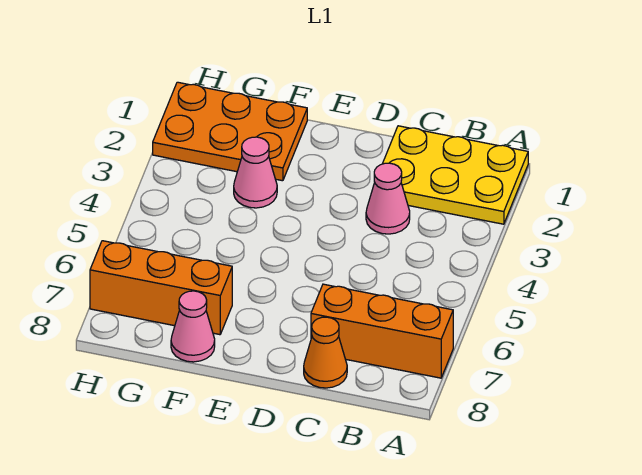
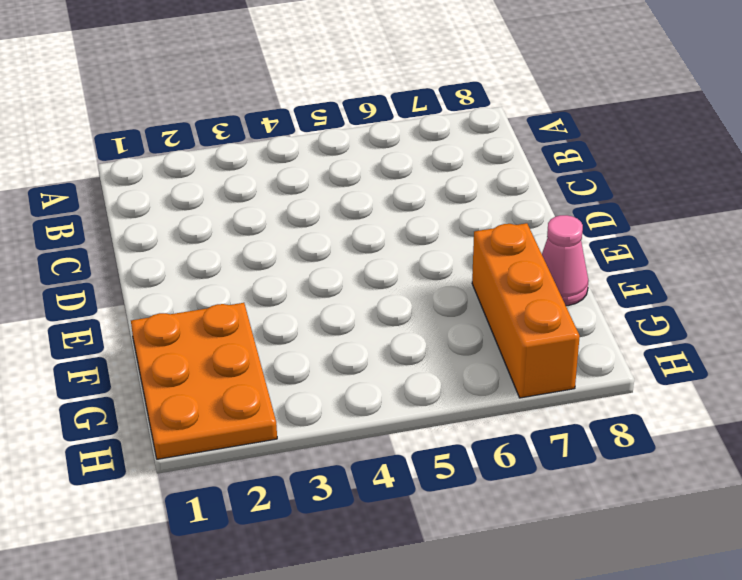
none -> yellow plate A1:C2 level 1
none -> orange brick A7:C7 level 1

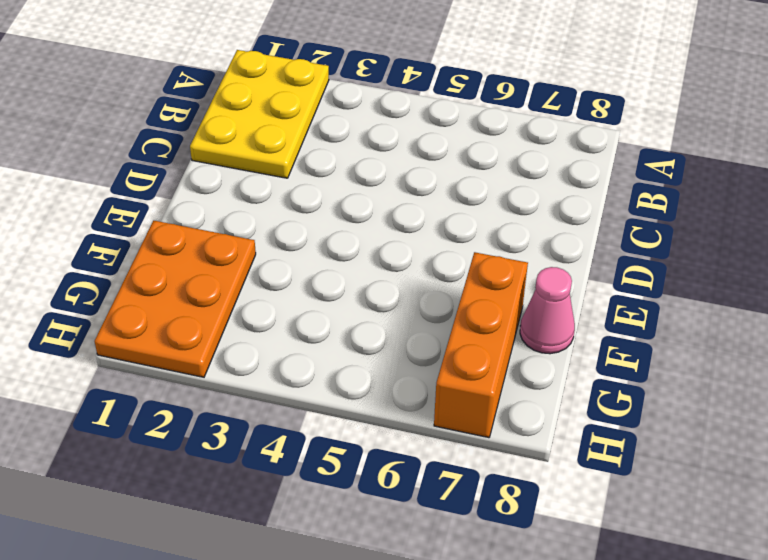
none -> orange brick A7:C7 level 1
none -> pink cone C3 level 1

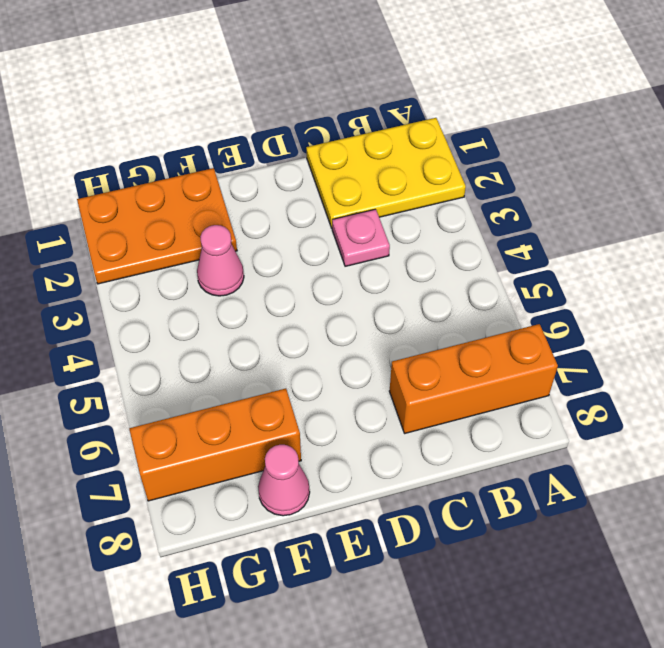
pink plate C3 level 1 -> pink cone C3 level 1
none -> orange cone C8 level 1

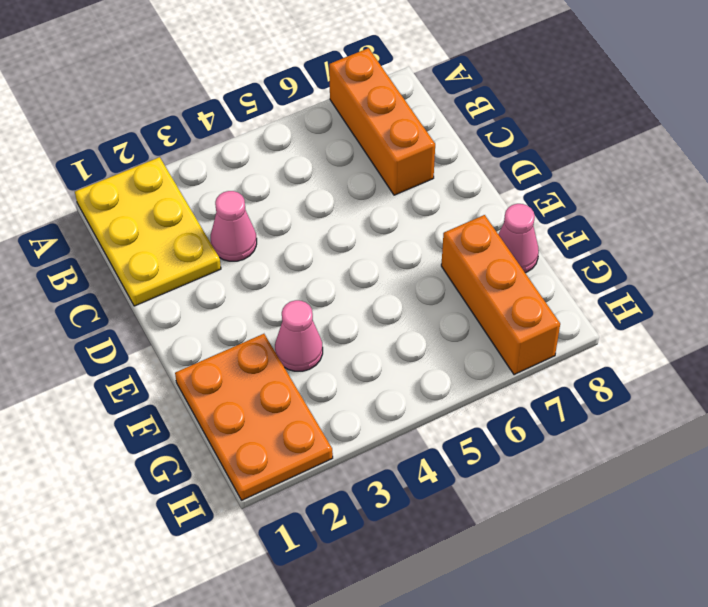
none -> orange cone C8 level 1

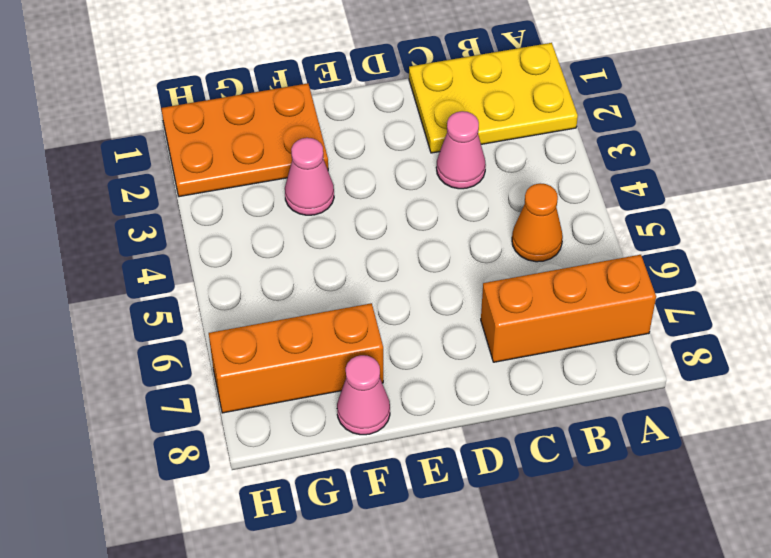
orange cone B5 level 1 -> orange cone C8 level 1

